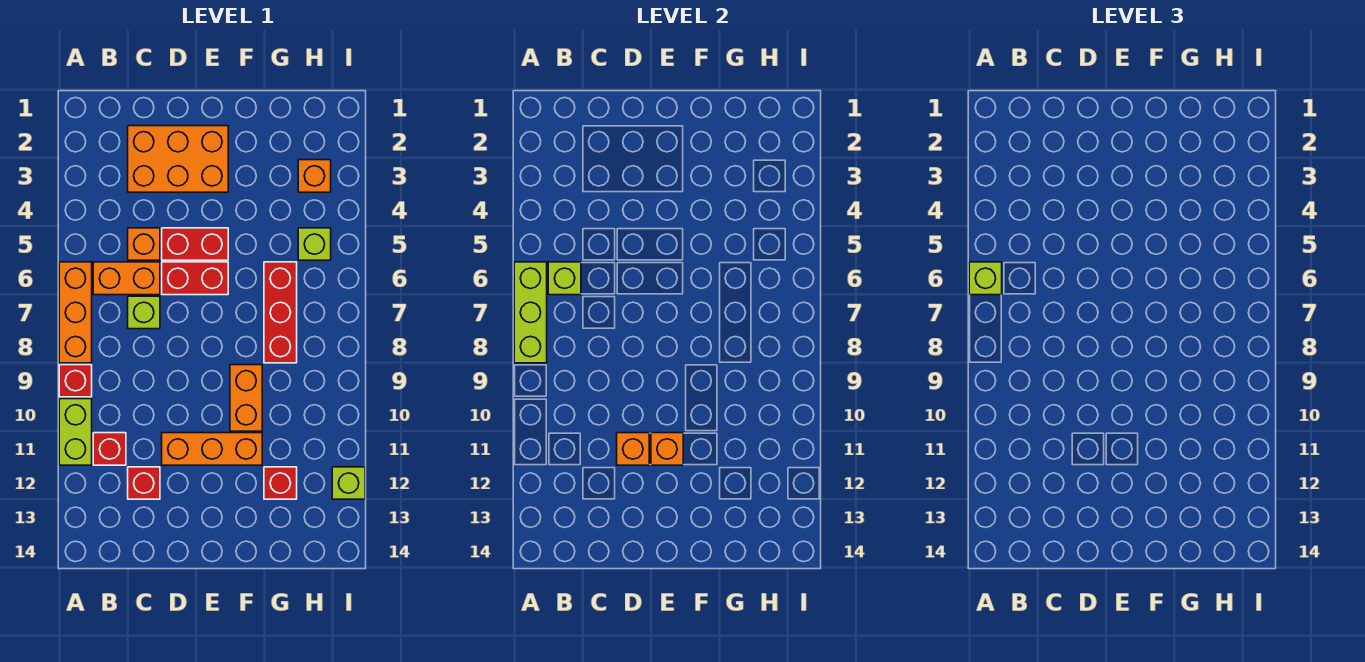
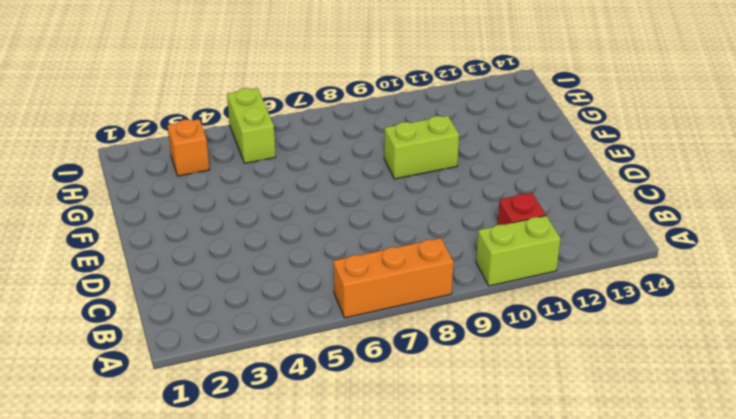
lime brick F9:F10 level 1 -> orange brick F9:F10 level 1
lime brick H5:I5 level 1 -> lime brick H5 level 1
none -> red brick A9 level 1
none -> orange brick B6:C6 level 1
none -> orange brick C2:E3 level 1

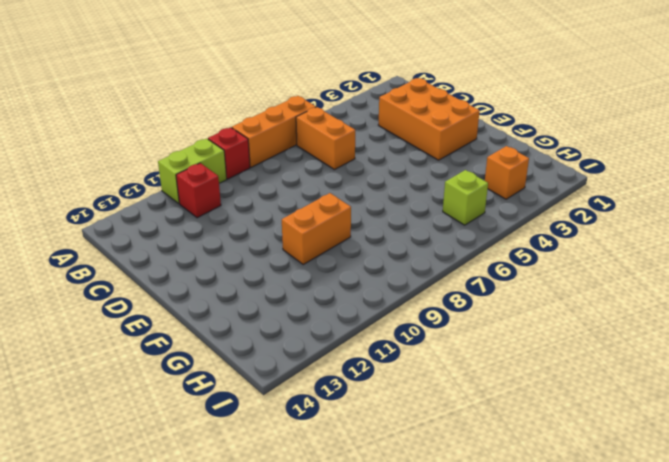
none -> orange brick C5 level 1
none -> lime brick C7 level 1
none -> red brick C12 level 1

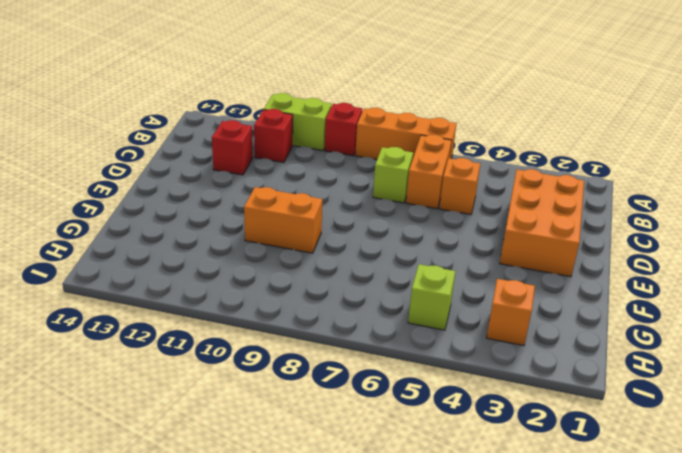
none -> red brick D5:E5 level 1
none -> red brick D6:E6 level 1
none -> orange brick D11:F11 level 1

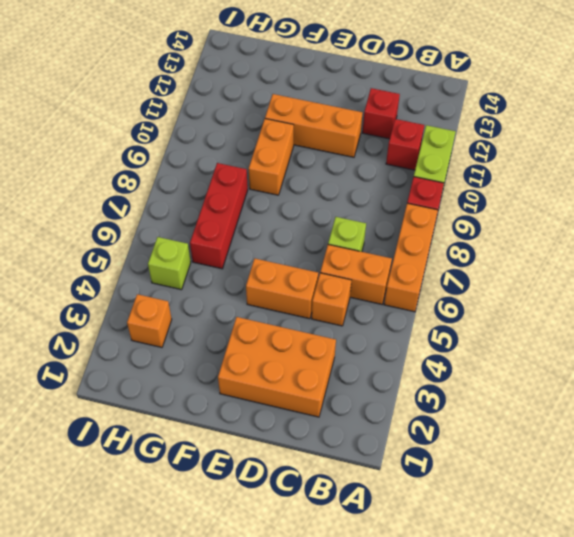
orange brick D5:E5 level 1 -> red brick D5:E5 level 1
none -> red brick D6:E6 level 1
none -> red brick G12 level 1
none -> lime brick I12 level 1

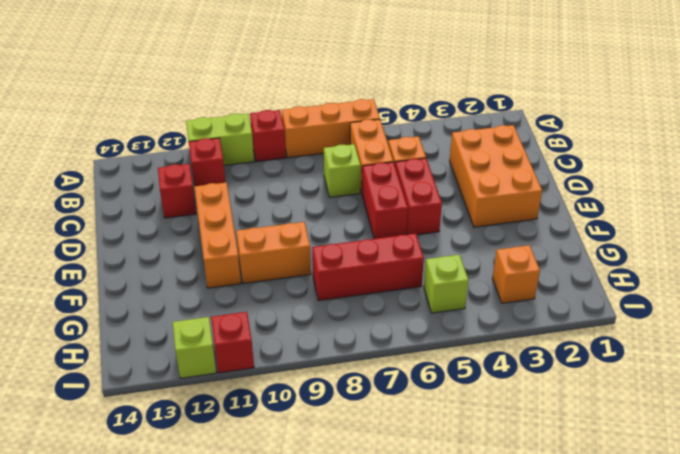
red brick I11 level 1 -> red brick G12 level 1
none -> lime brick A6:A8 level 2
none -> lime brick B6 level 2
none -> orange brick D11 level 2

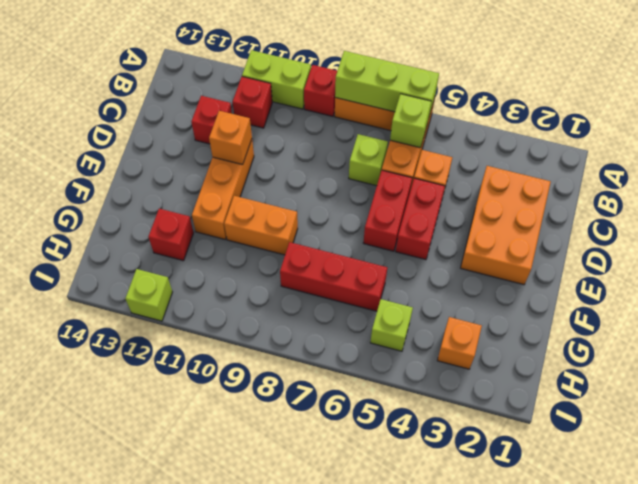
none -> orange brick E11 level 2
none -> lime brick A6 level 3

